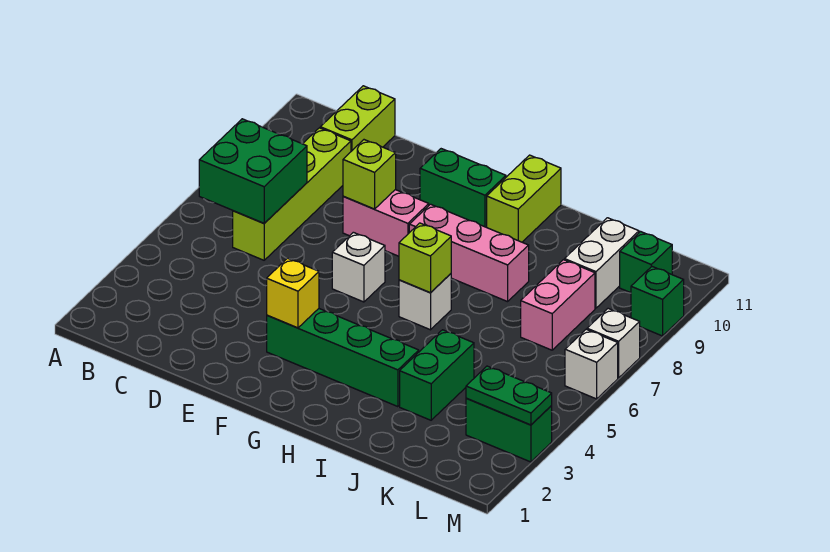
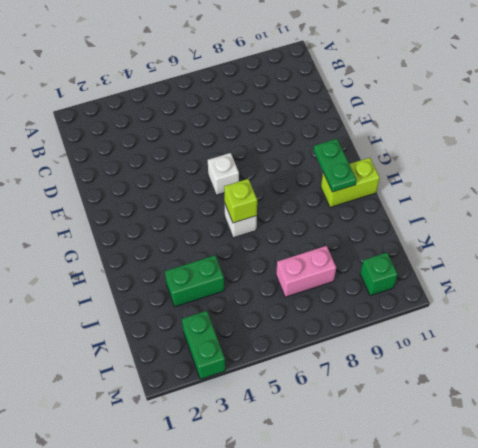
green plate G10:H10 level 2 -> green plate L3:M3 level 2
none -> lime brick C6:C9 level 1
none -> lime brick C10:C11 level 1
none -> pink brick E8:F8 level 1

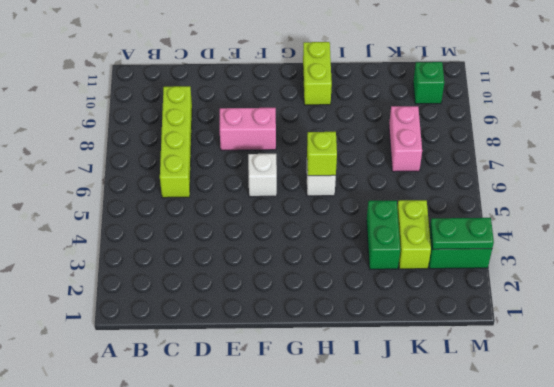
lime brick K3:K4 level 1 -> lime brick C10:C11 level 1
none -> green brick F3:I3 level 1
none -> green brick F10:G10 level 1
none -> pink brick G8:I8 level 1

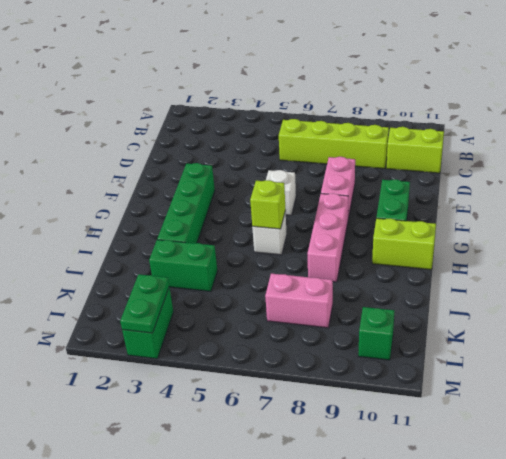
none -> white brick K9:K10 level 1
none -> white brick M6 level 1
none -> white brick M7 level 1

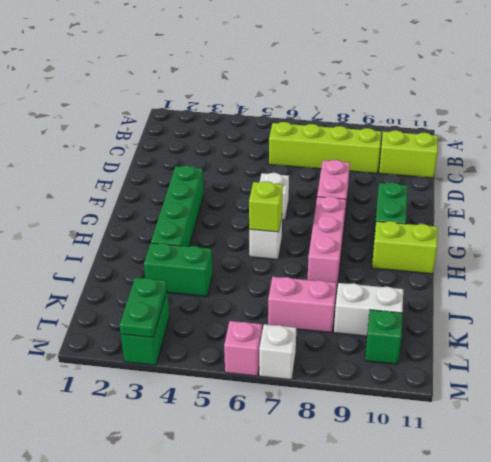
pink brick M6 level 1 -> white brick M6 level 1
none -> green brick M9 level 1
none -> green brick B6:C7 level 2
none -> lime brick E8 level 2

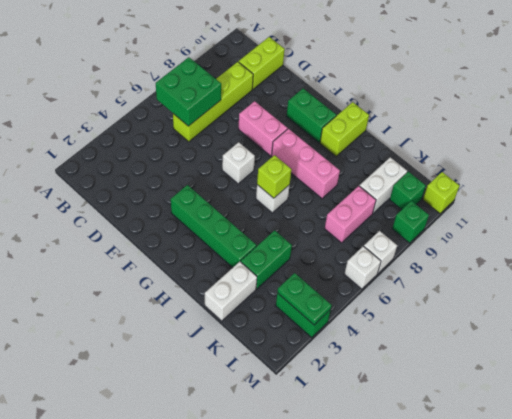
white brick J1:J2 level 1 -> none
lime brick M11 level 1 -> lime brick E8 level 2
none -> yellow brick F3 level 2

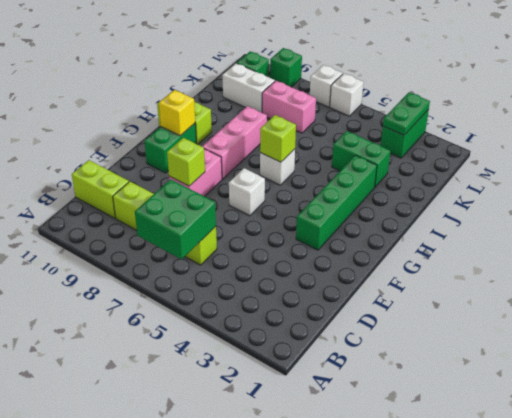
yellow brick G10 level 2 -> yellow brick F3 level 2

